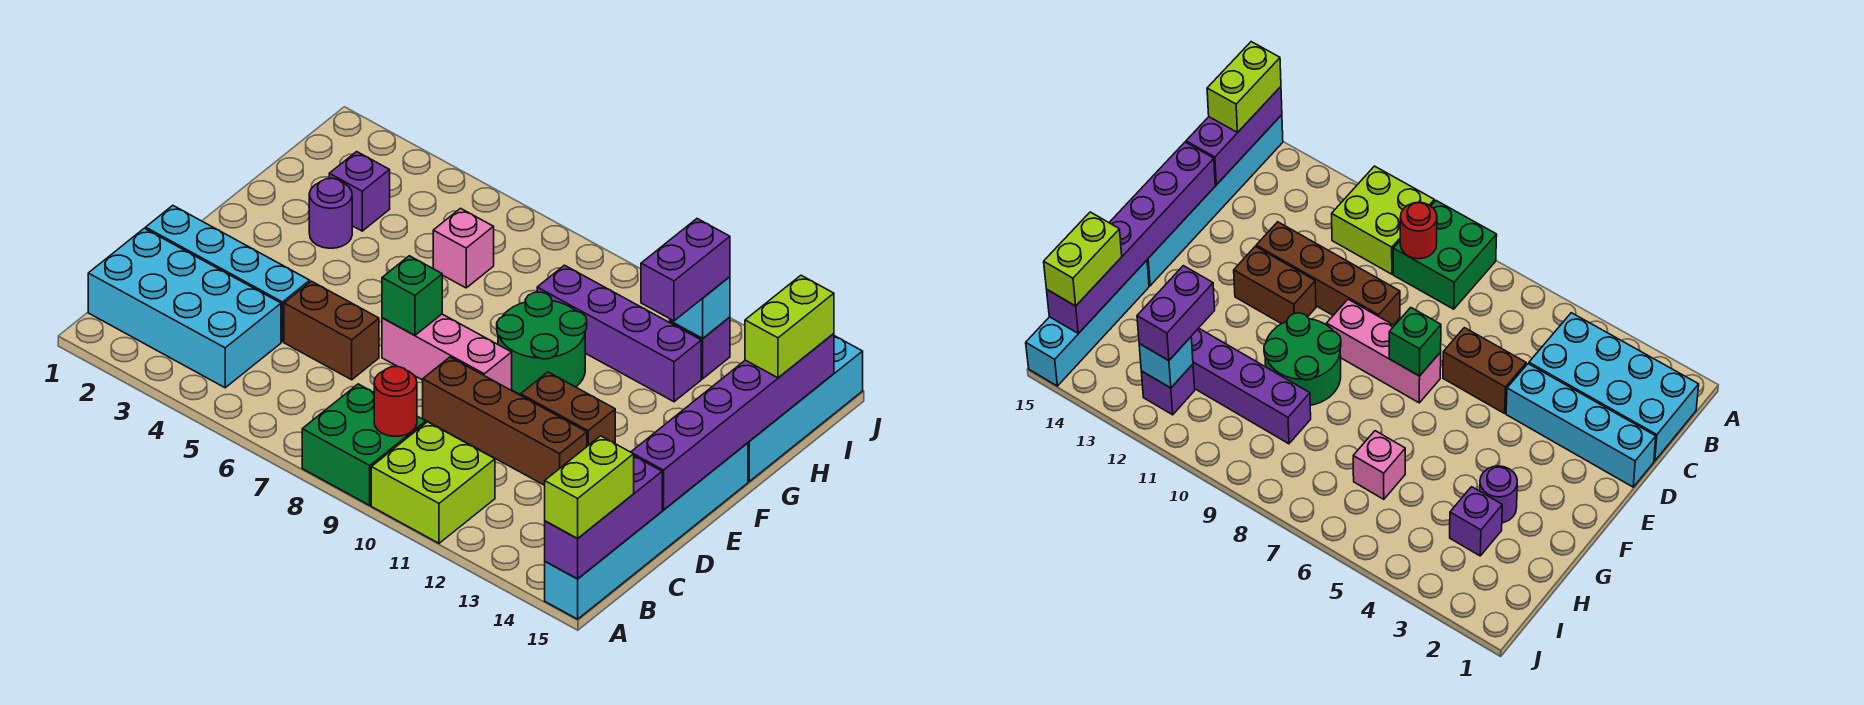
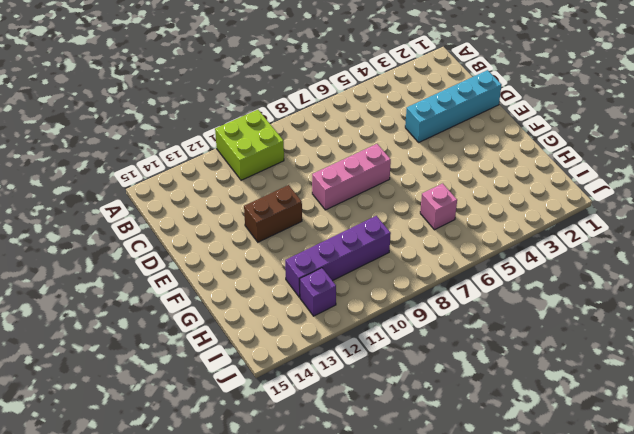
none -> green brick A8:B9 level 1
none -> cyan brick A15:F15 level 1
none -> cyan brick B1:C4 level 1

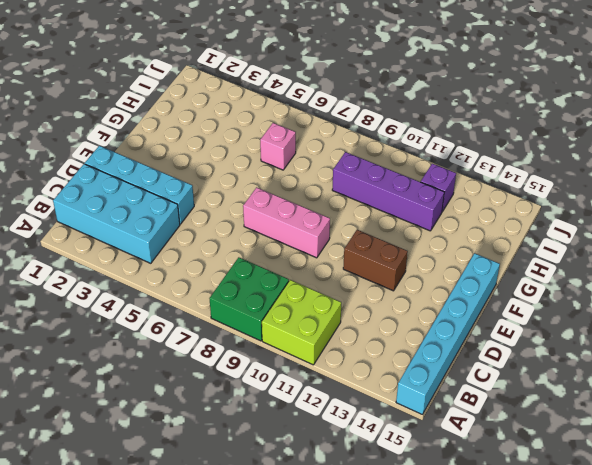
none -> brown brick D5:D6 level 1
none -> brown brick D9:D12 level 1
none -> green round brick F9:G10 level 1

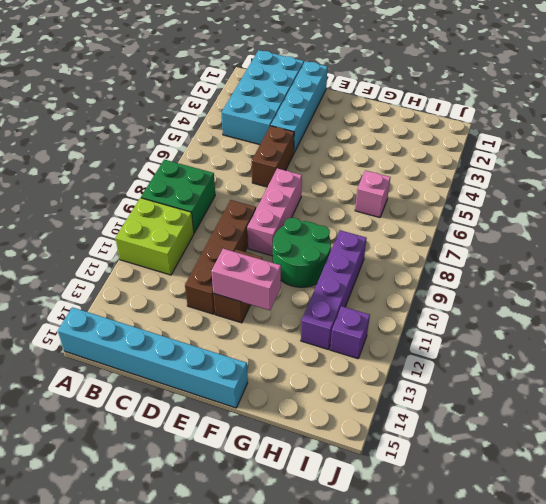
pink brick E12:F12 level 2 -> none
none -> purple round brick G3 level 1
none -> cyan brick G15:J15 level 1
none -> purple brick H3 level 1

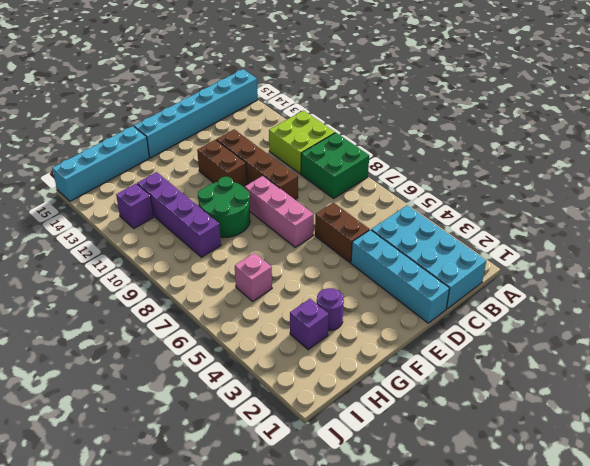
none -> purple brick A15:C15 level 2
none -> red round brick B9 level 2
none -> purple brick D15:I15 level 2

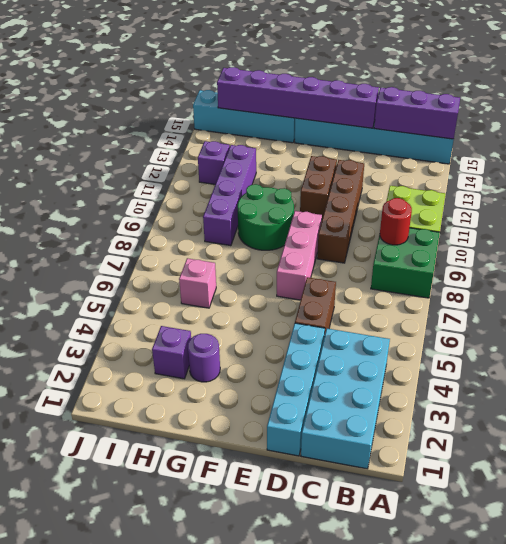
none -> green brick E7 level 2
none -> cyan brick I12 level 2
none -> lime brick A15:B15 level 3

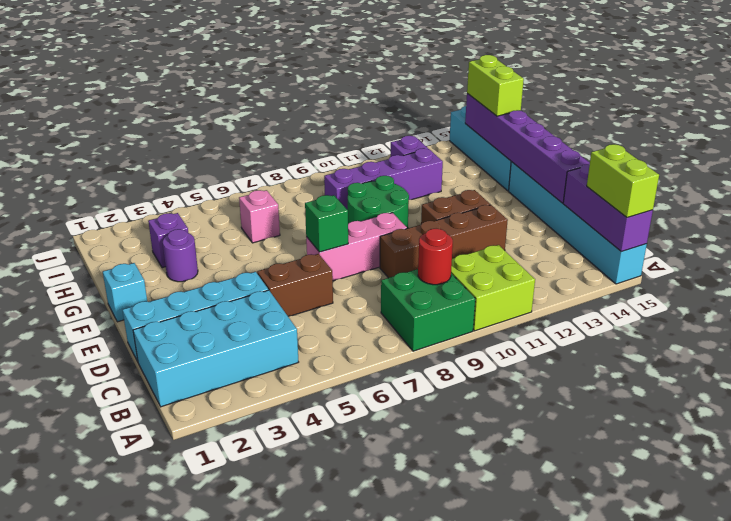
cyan brick F1 level 1 -> cyan brick I12 level 2
none -> purple brick H12:I12 level 3

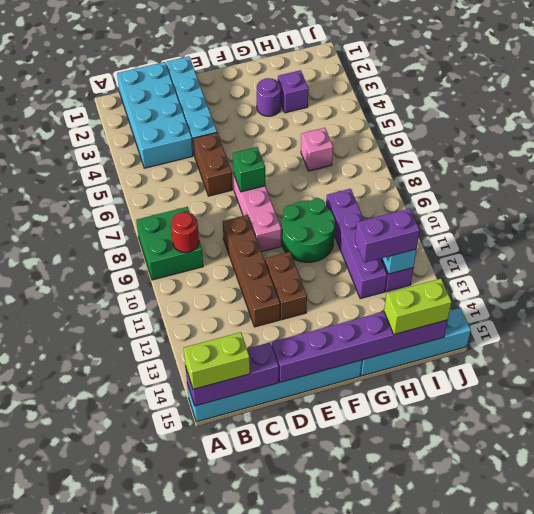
none -> lime brick A10:B11 level 1

